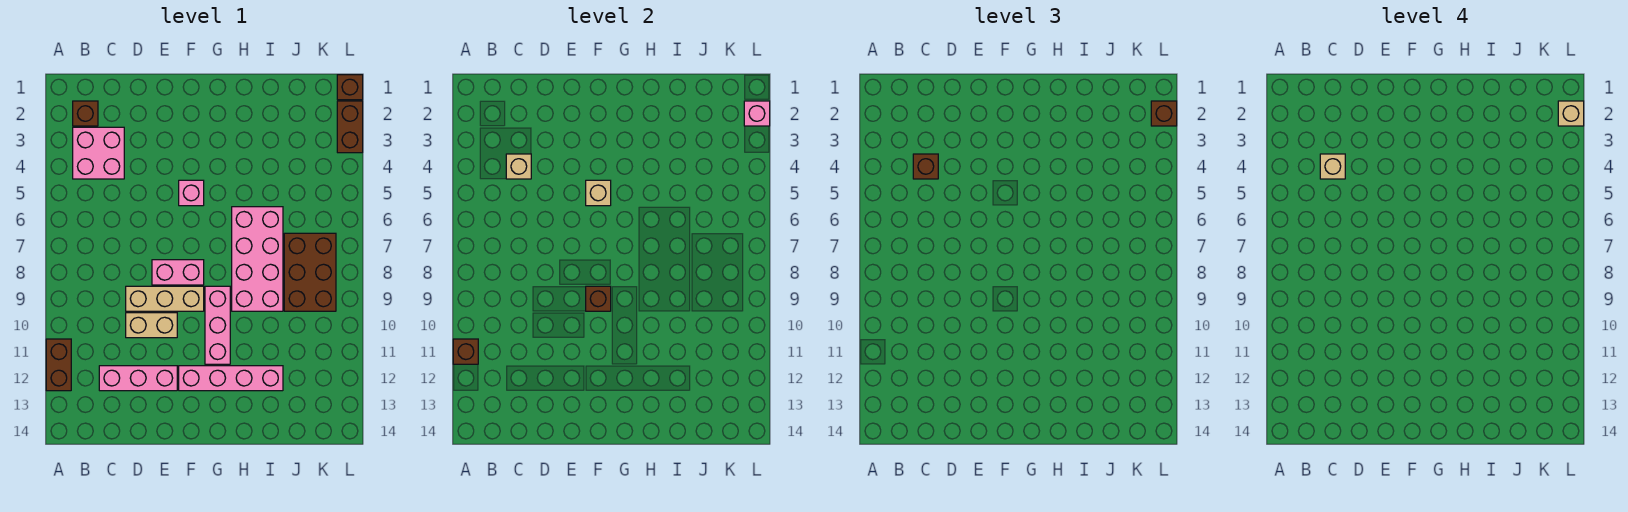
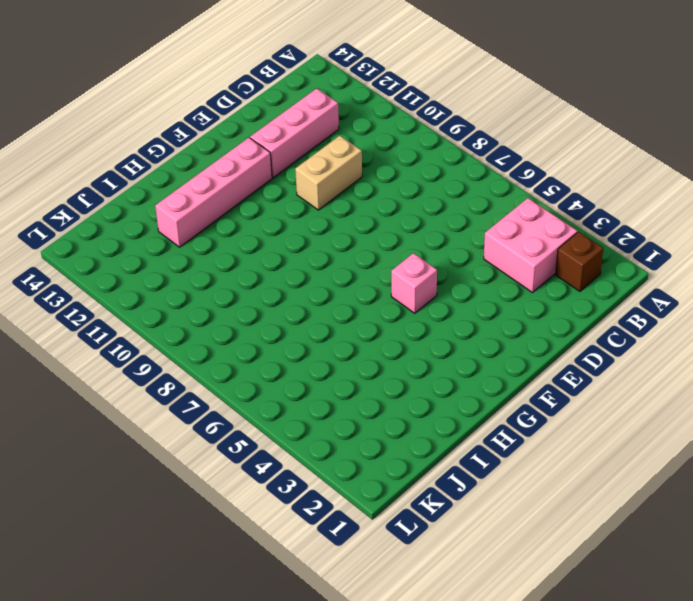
none -> brown brick A11:A12 level 1
none -> tan brick D9:F9 level 1
none -> pink brick E8:F8 level 1

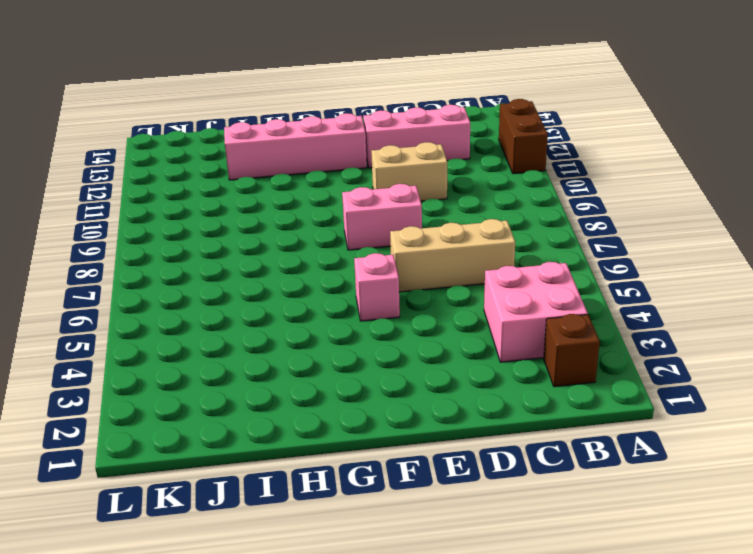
tan brick C6:E6 level 1 -> tan brick D9:F9 level 1
none -> pink brick G9:G11 level 1
none -> pink brick H6:I9 level 1
none -> brown brick J7:K9 level 1

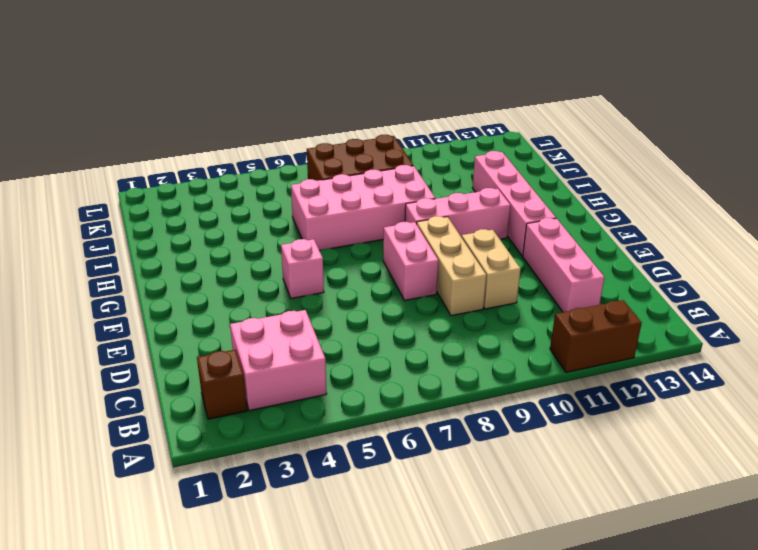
none -> brown brick L1 level 1
none -> brown brick L2:L3 level 1
none -> brown brick A11 level 2

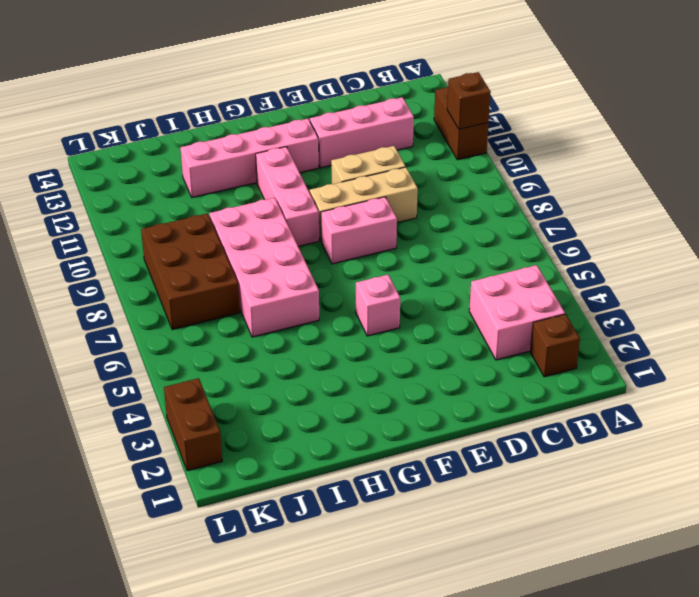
none -> brown brick L1 level 1
none -> tan brick C4 level 2
none -> tan brick F5 level 2

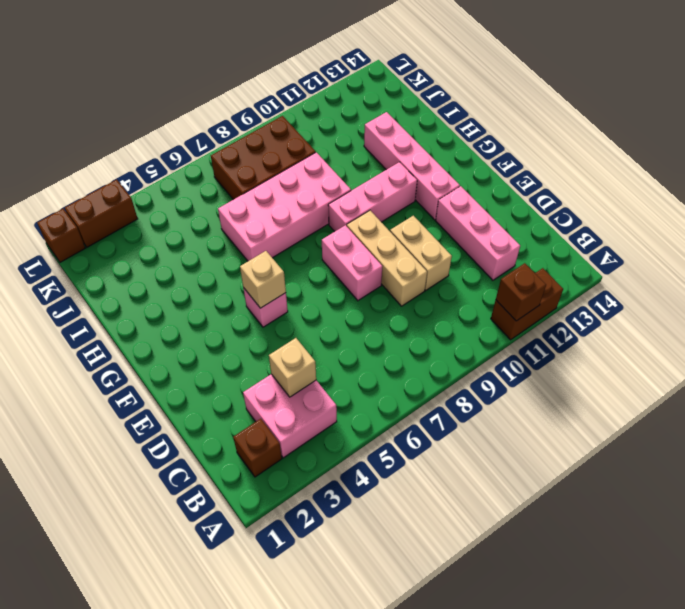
none -> brown brick F9 level 2
none -> pink brick L2 level 2
none -> brown brick C4 level 3

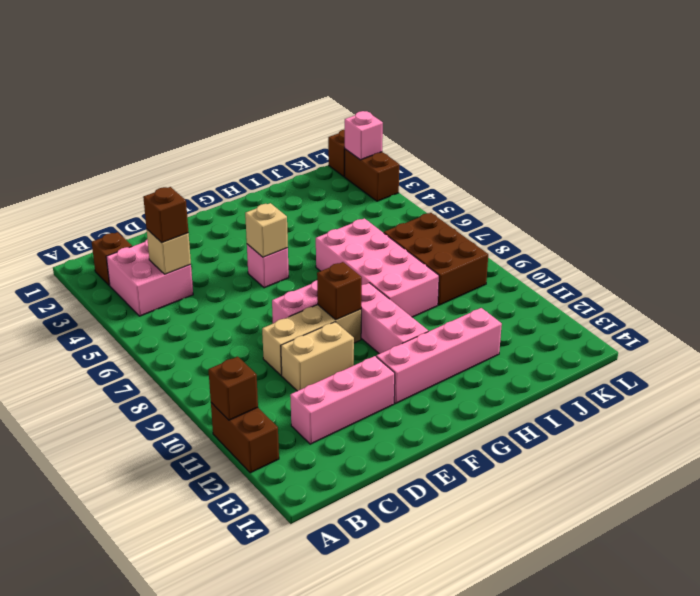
none -> brown brick L2 level 3
none -> tan brick C4 level 4
none -> tan brick L2 level 4

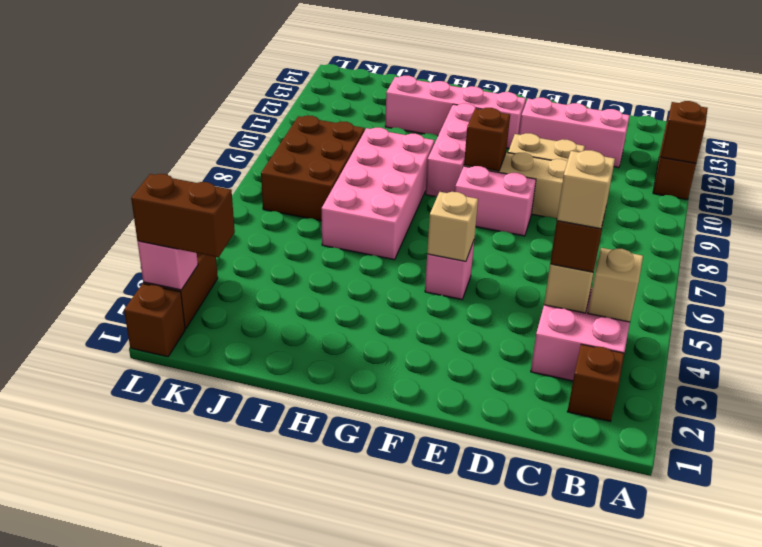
tan brick B4 level 2 -> tan brick L2 level 4
brown brick K2:L2 level 3 -> brown brick L2 level 3

